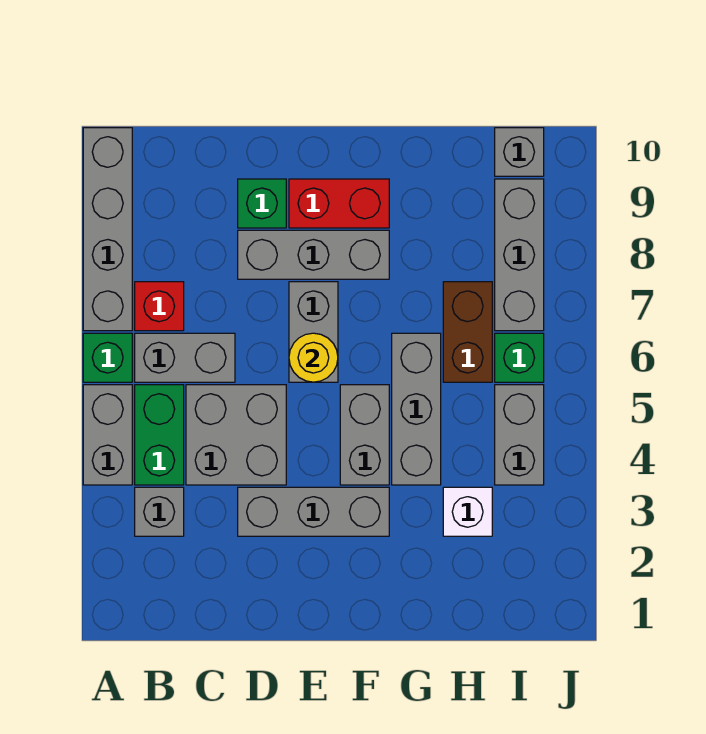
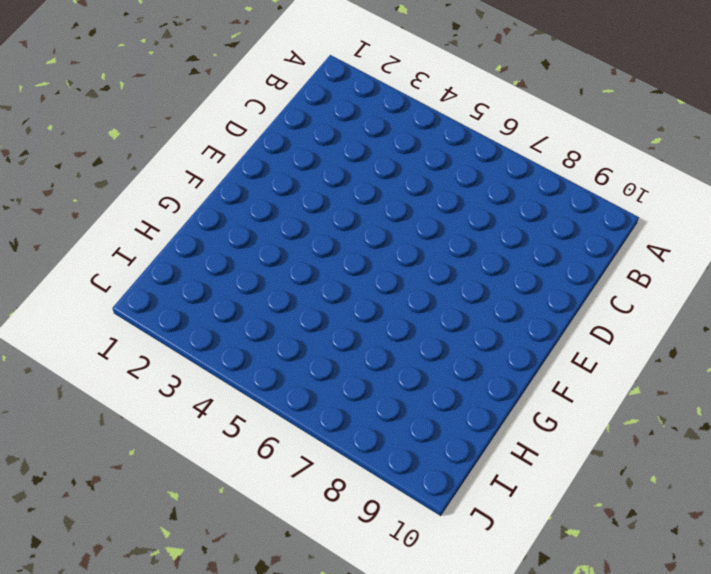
none -> grey brick A4:A5 level 1
none -> green brick A6 level 1
none -> grey brick A7:A10 level 1

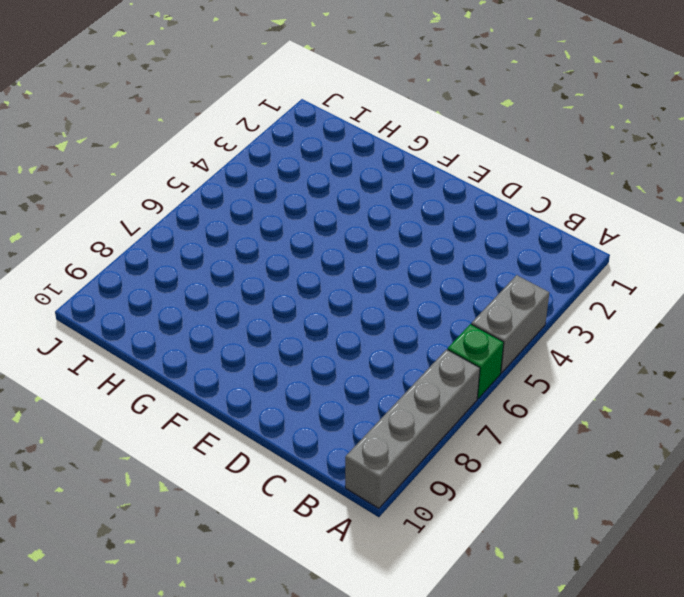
none -> grey brick B3 level 1
none -> green brick B4:B5 level 1
none -> grey brick B6:C6 level 1

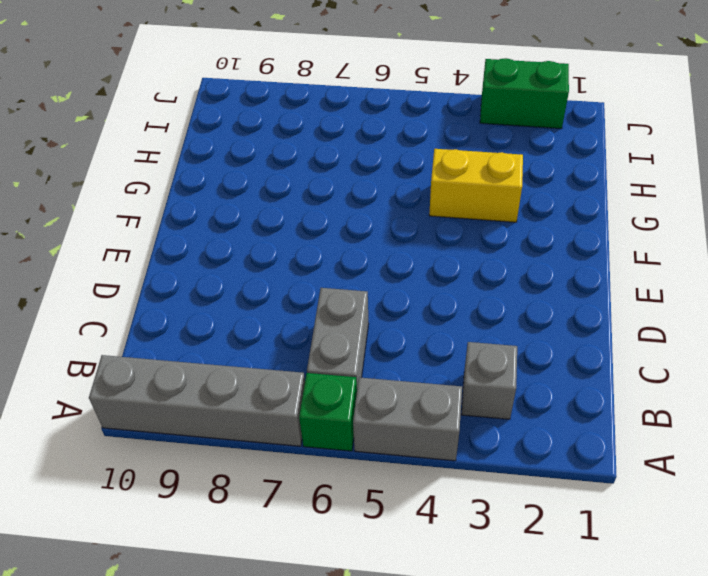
yellow brick G3:G4 level 1 -> grey brick G4:G6 level 1
green brick J2:J3 level 1 -> green brick B4:B5 level 1
none -> red brick B7 level 1
none -> grey brick C4:D5 level 1
none -> grey brick D3:F3 level 1

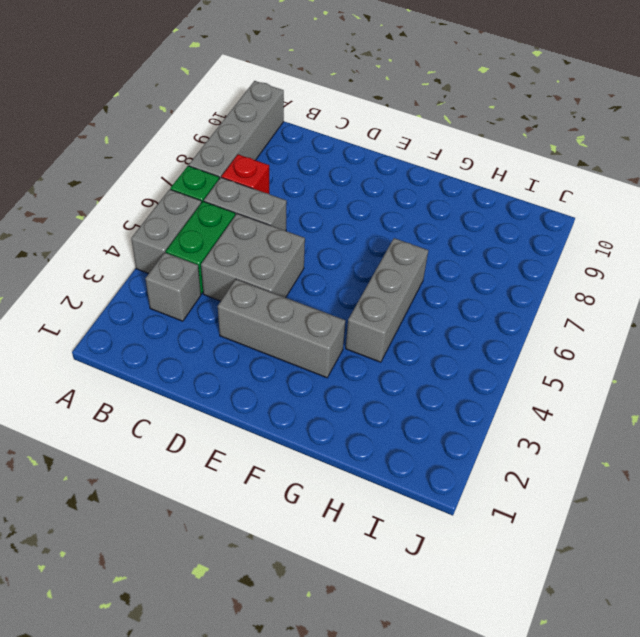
none -> grey brick D8:F8 level 1
none -> green brick D9 level 1
none -> grey brick E6:E7 level 1

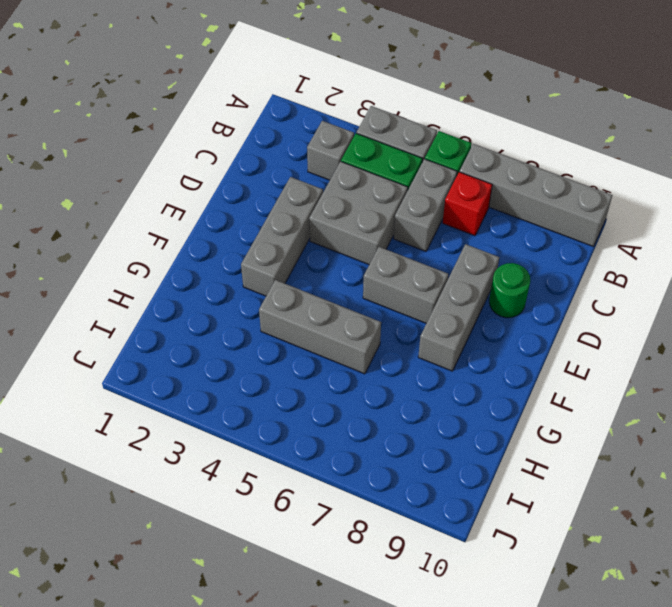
green round brick D9 level 1 -> green brick D9 level 1
none -> red brick E9:F9 level 1
none -> grey brick F4:F5 level 1
none -> white brick H3 level 1

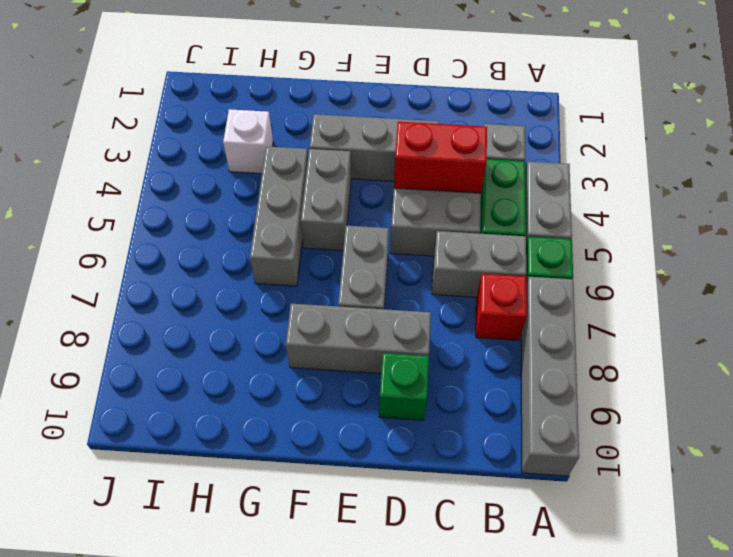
red brick C4:D4 level 2 -> red brick E9:F9 level 1
none -> brown brick H6:H7 level 1
none -> grey brick I4:I5 level 1
none -> green brick I6 level 1

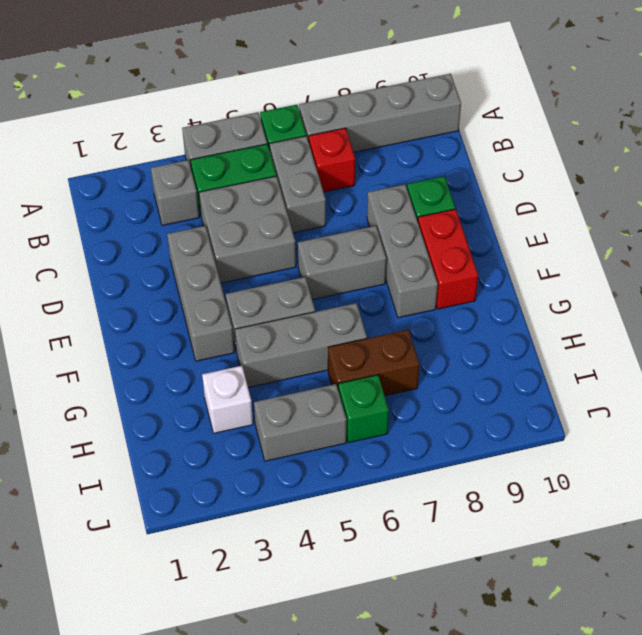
none -> grey brick I7:I9 level 1
none -> grey brick I10 level 1
none -> yellow round brick E6 level 2

